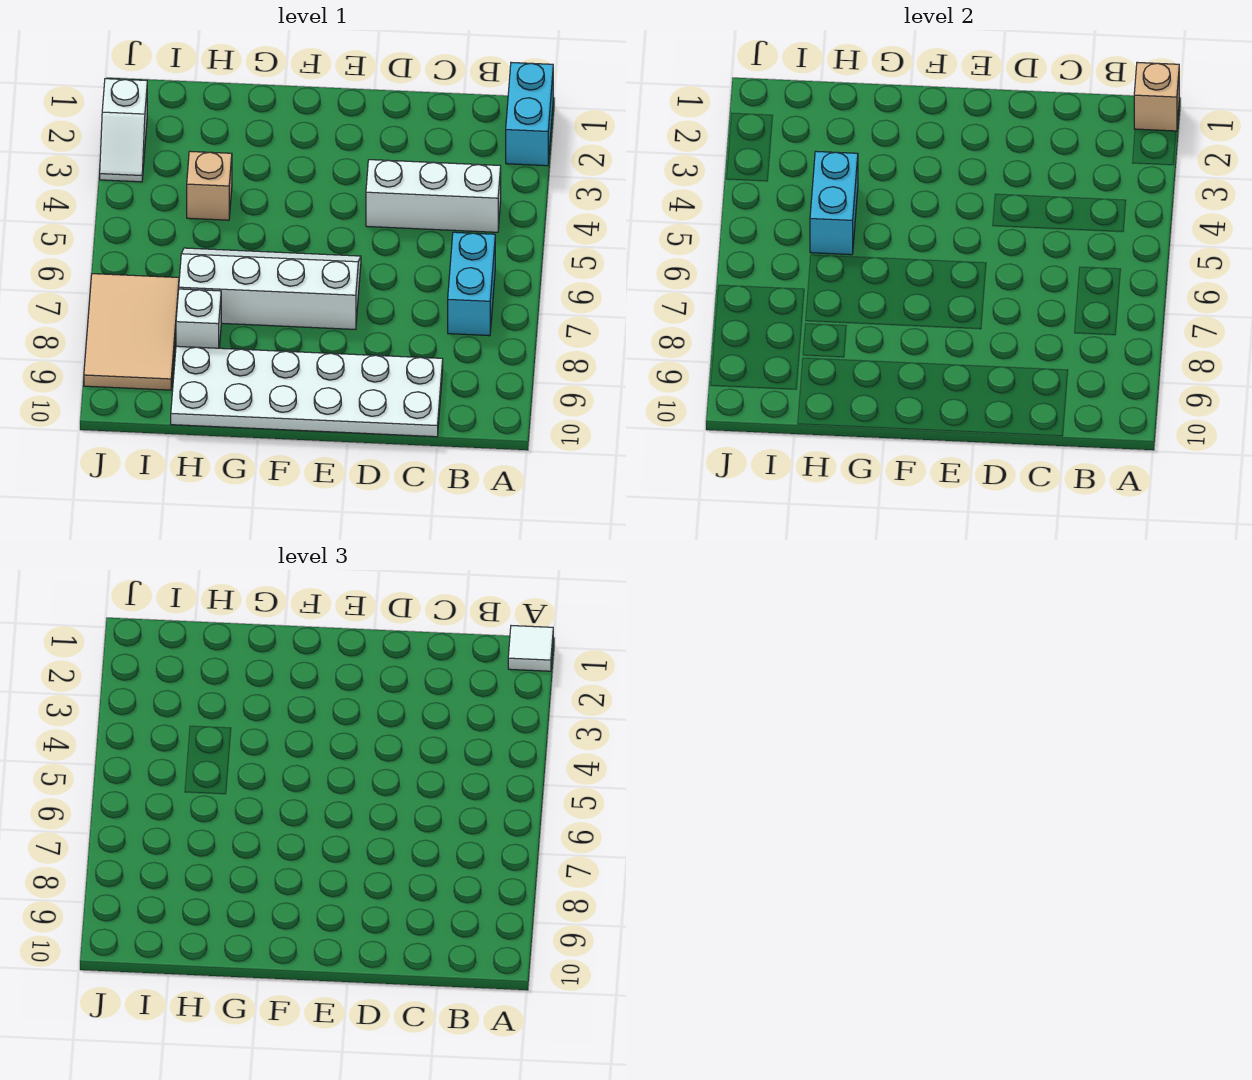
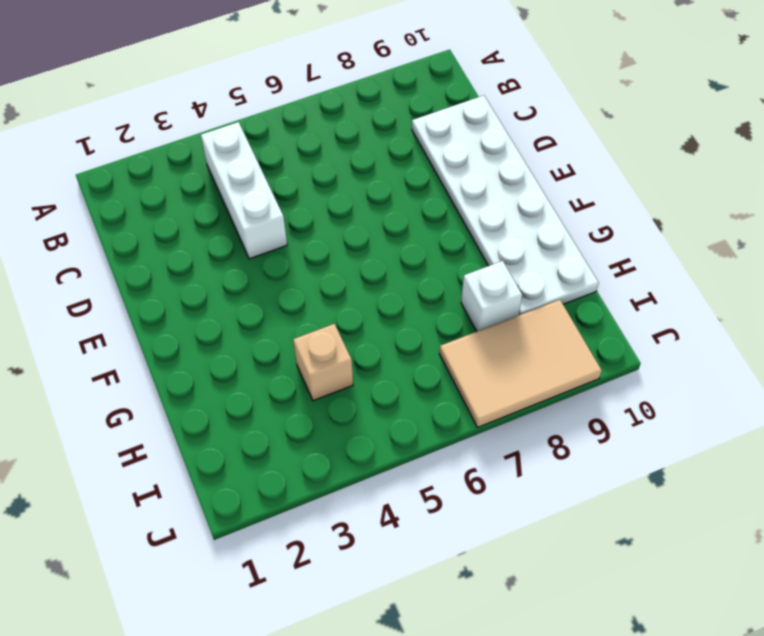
none -> cyan brick A1:A2 level 1
none -> cyan brick B6:B7 level 1
none -> white slope E6:H7 level 1 top 7

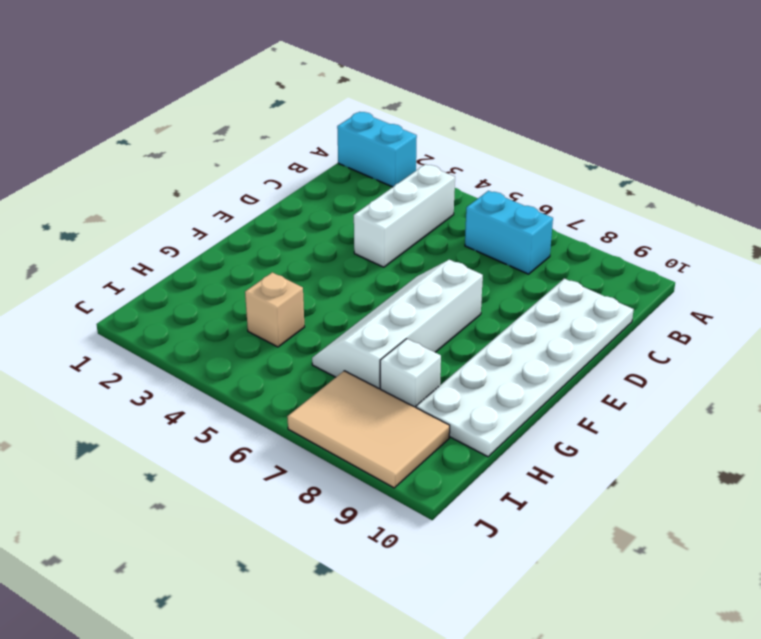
none -> white slope J2:J3 level 1 top 2
none -> tan brick A1 level 2
none -> cyan brick H4:H5 level 2

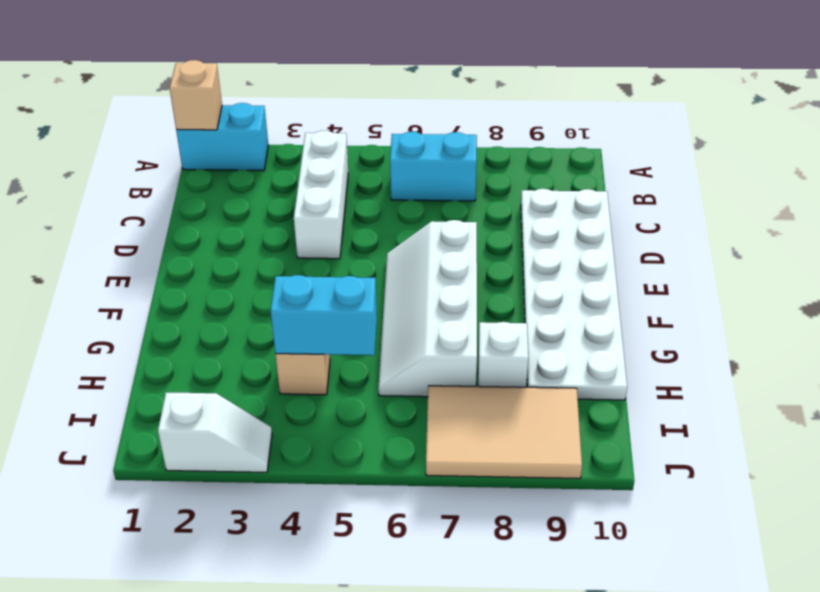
none -> white tile A1 level 3

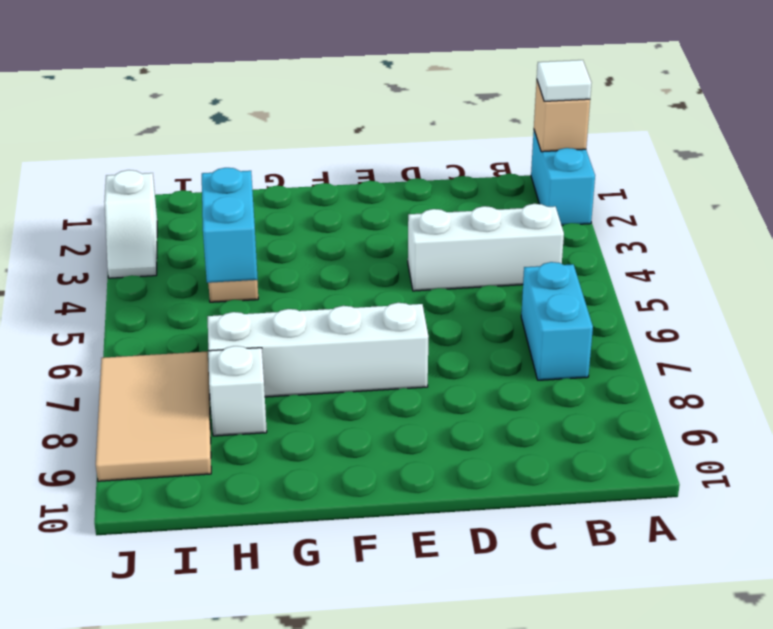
none -> white plate C9:H10 level 1

